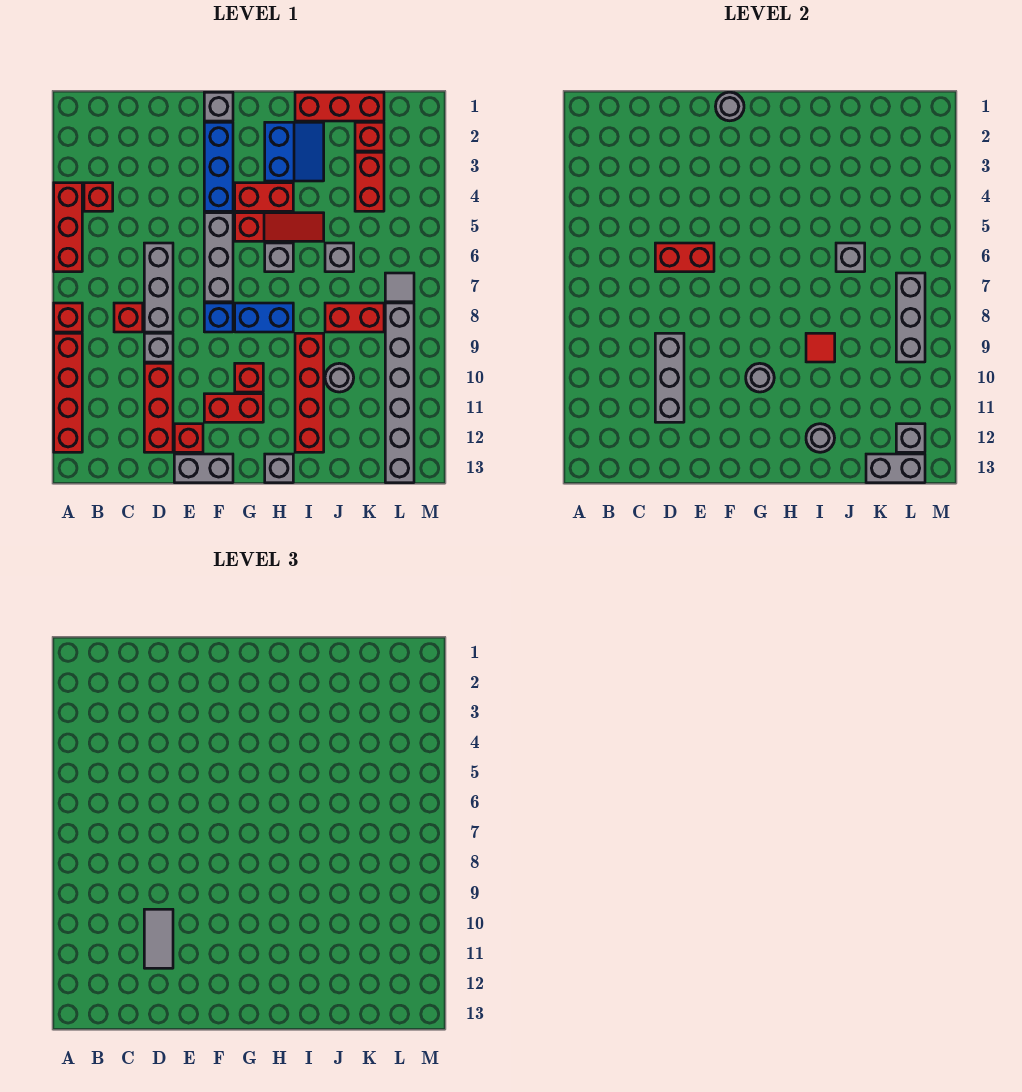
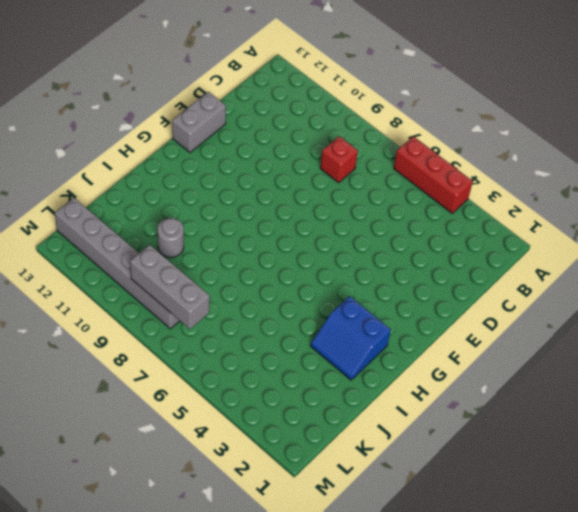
none -> red brick A8 level 1
none -> red brick A9:A12 level 1
none -> red brick B4 level 1
none -> grey brick D6:D8 level 1

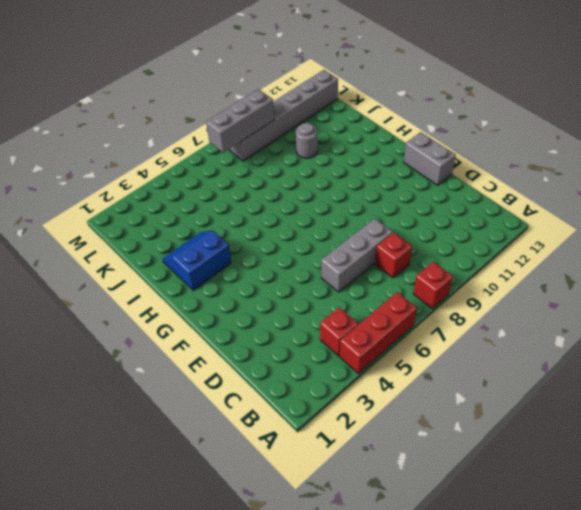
none -> red brick A9:A12 level 1
none -> grey brick D9 level 1
none -> red brick D10:D12 level 1
none -> red brick E12 level 1

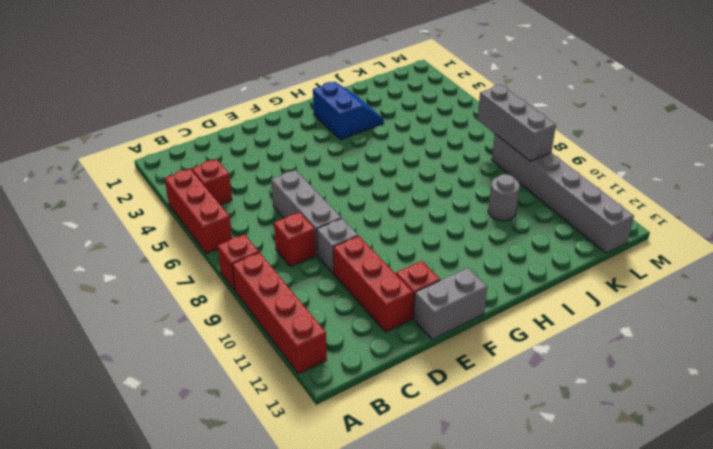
none -> grey brick F1 level 1
none -> blue brick F2:F4 level 1
none -> grey brick F5:F7 level 1
none -> blue brick F8 level 1

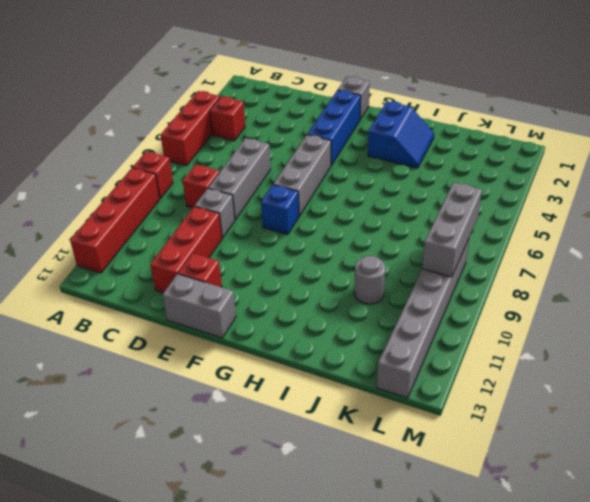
none -> red brick F11:G11 level 1
none -> red brick G4:H4 level 1
none -> red slope G5:I5 level 1 top G
none -> blue brick G8:H8 level 1

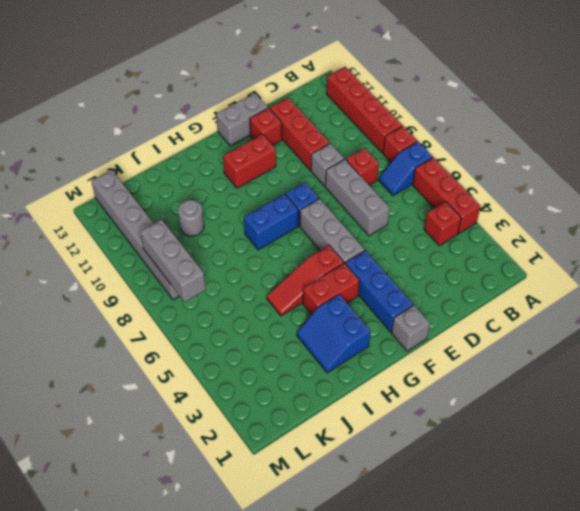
blue slope A7:B7 level 1 top A -> none
none -> red brick G10 level 1
none -> grey brick H6 level 1
none -> grey brick H13 level 1
none -> red brick I1:K1 level 1

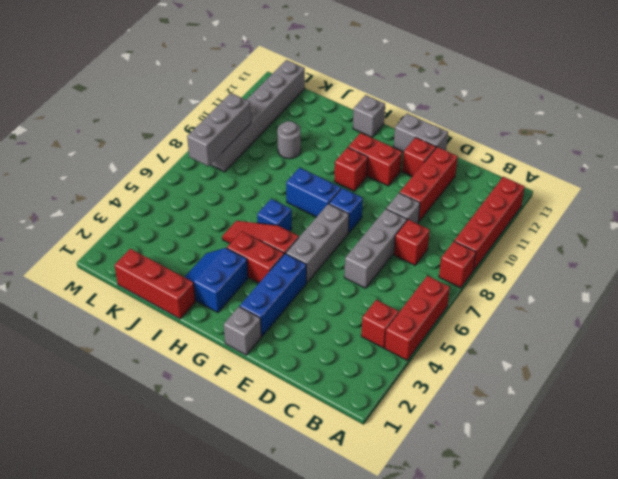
blue brick H6 level 1 -> grey brick H6 level 1
none -> red brick I9:I12 level 1
none -> grey brick J6 level 1
none -> red brick J8:K8 level 1
none -> red brick K2 level 1

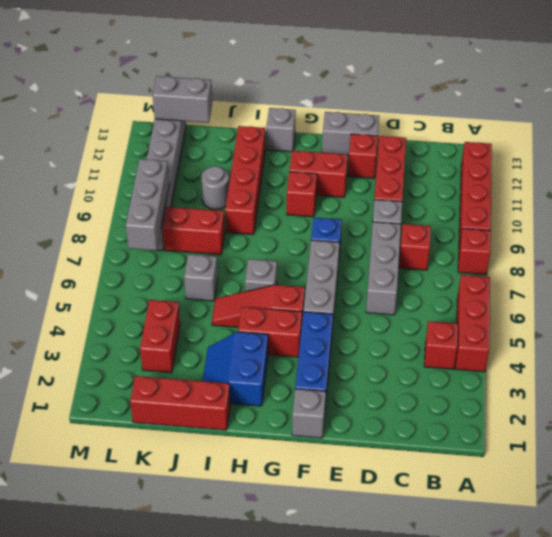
none -> blue brick G8:H8 level 1
none -> red brick K2 level 1
none -> grey tile L7 level 1
none -> red brick D6:E6 level 2

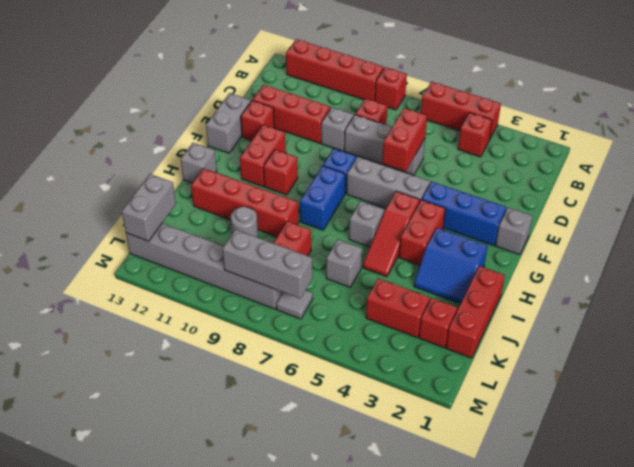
none -> grey brick D9:D11 level 2
none -> grey round brick F1 level 2
none -> grey round brick G10 level 2
none -> red tile I9 level 2

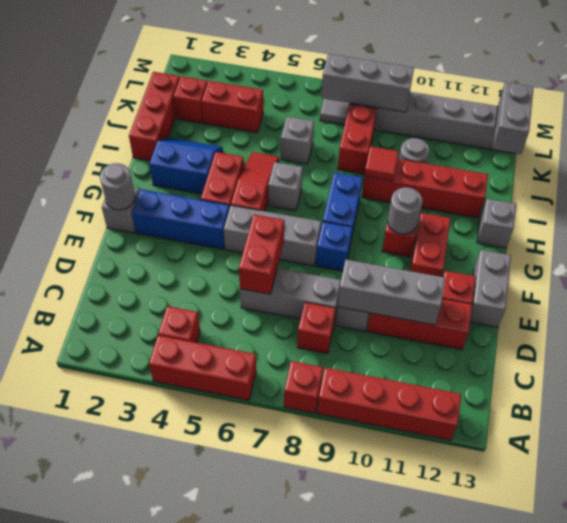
none -> grey round brick I12 level 2
none -> grey brick J6 level 2
none -> grey brick L12 level 2
none -> grey tile D10:D11 level 3

